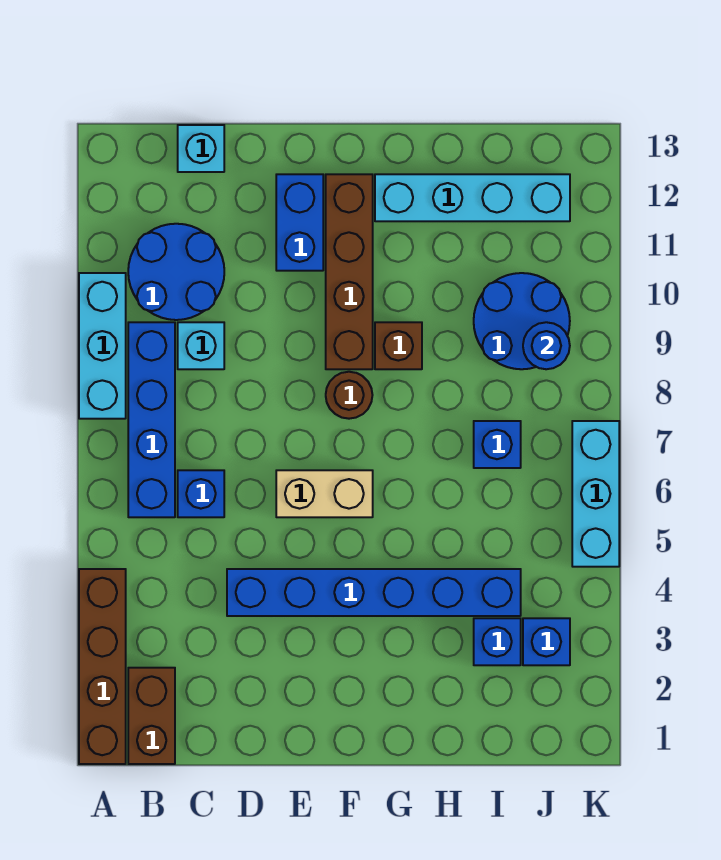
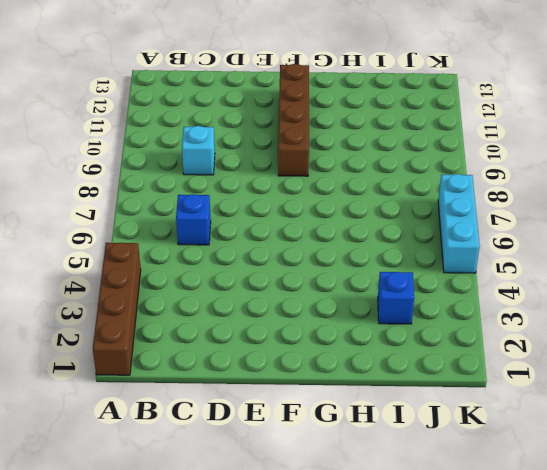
none -> cyan brick A8:A10 level 1
none -> brown brick B1:B2 level 1
none -> blue brick B6:B9 level 1

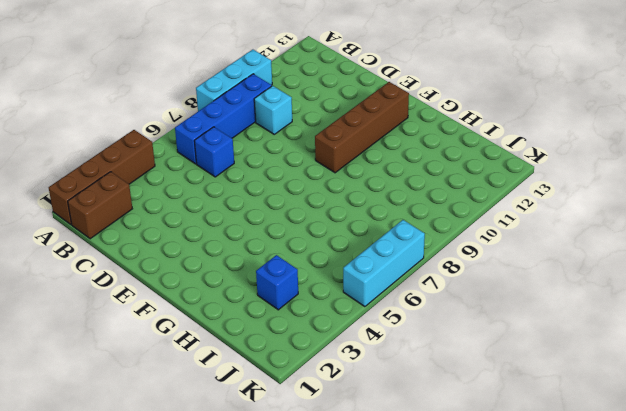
none -> blue round brick B10:C11 level 1
none -> cyan brick C13 level 1
none -> blue brick D4:I4 level 1

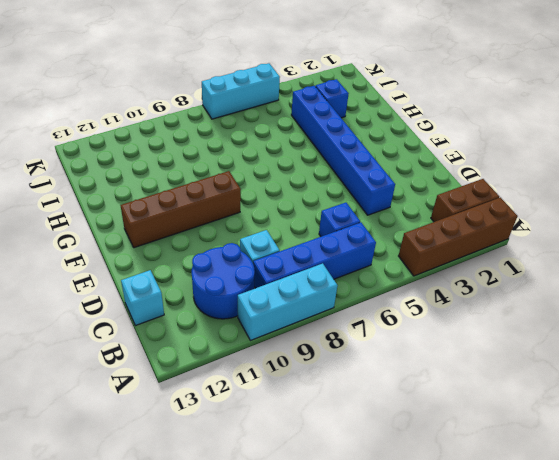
none -> tan brick E6:F6 level 1
none -> blue brick E11:E12 level 1
none -> brown round brick F8 level 1

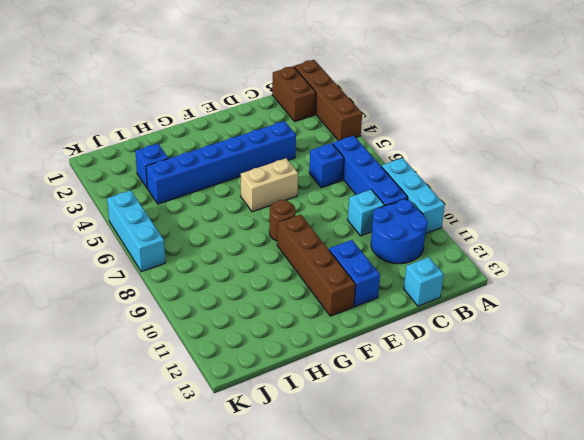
none -> brown brick G9 level 1
none -> cyan brick G12:J12 level 1
none -> blue brick I7 level 1

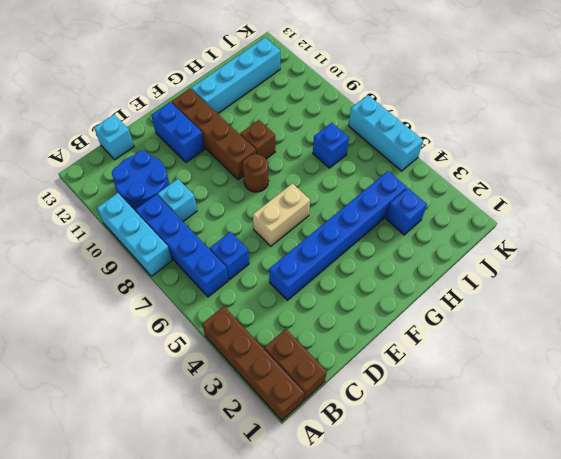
none -> blue round brick I9:J10 level 1
none -> blue brick J3 level 1
none -> blue round brick J9 level 2

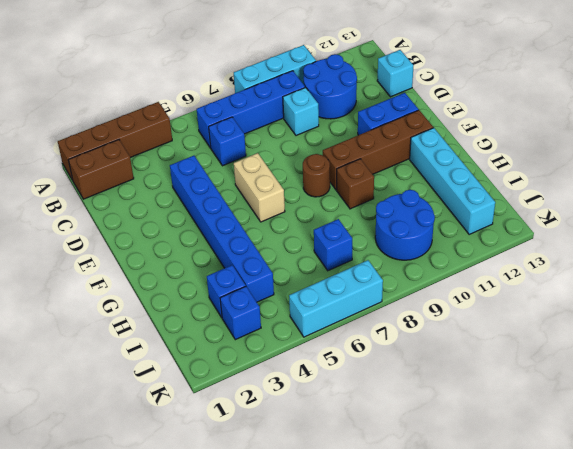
none -> blue round brick J9 level 2

